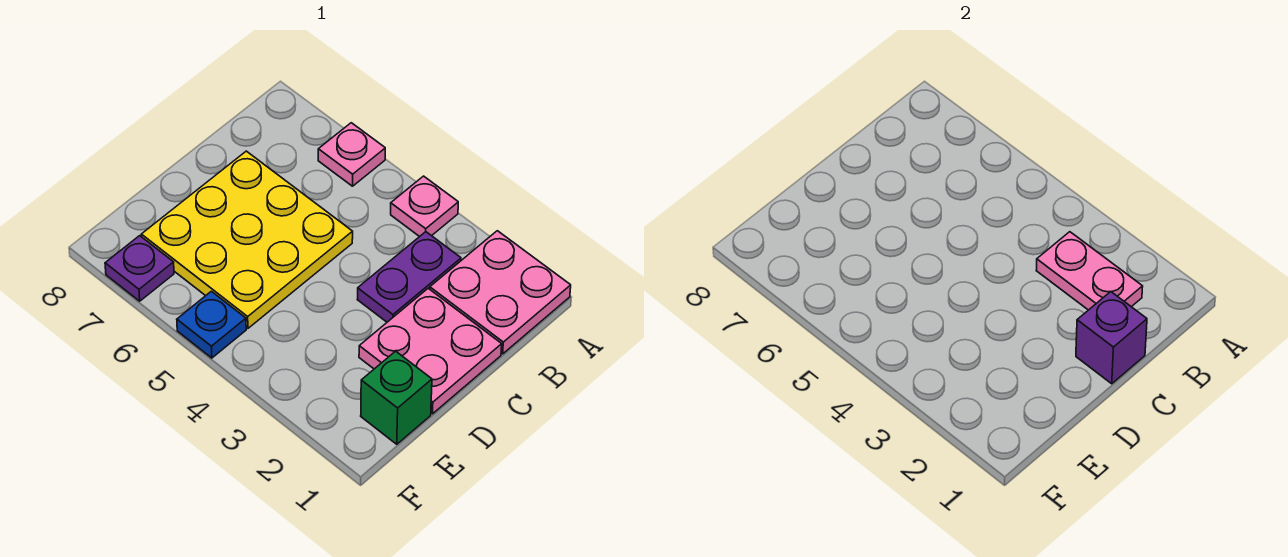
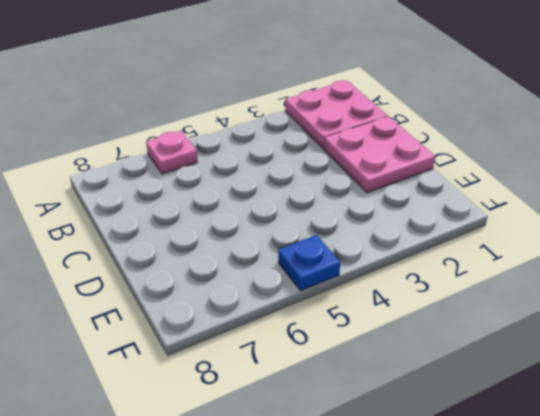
none -> pink plate A4 level 1
none -> purple plate B3:C3 level 1

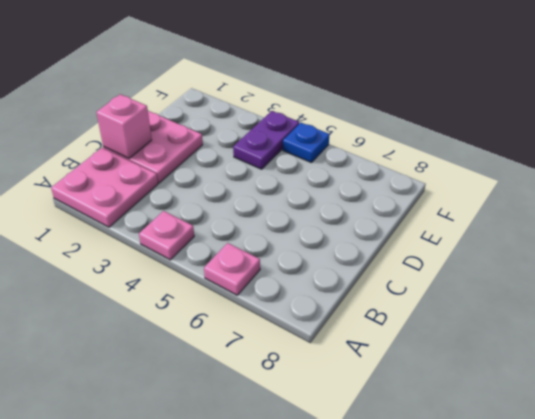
pink brick C1 level 2 -> purple brick C1 level 2
purple plate E4:F4 level 1 -> purple plate B3:C3 level 1
none -> yellow plate C5:E7 level 1
none -> green brick E1 level 1

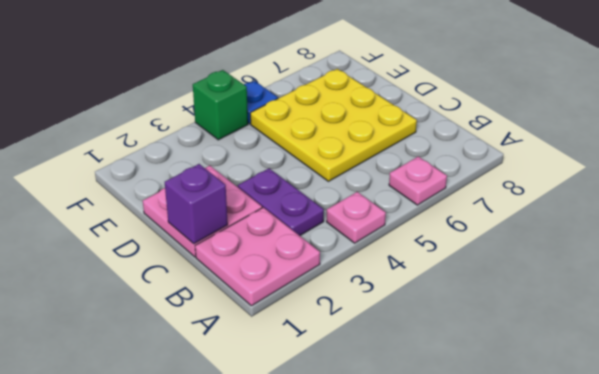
green brick F4 level 1 -> green brick E1 level 1
none -> purple plate F7 level 1
none -> pink plate B2:B3 level 2

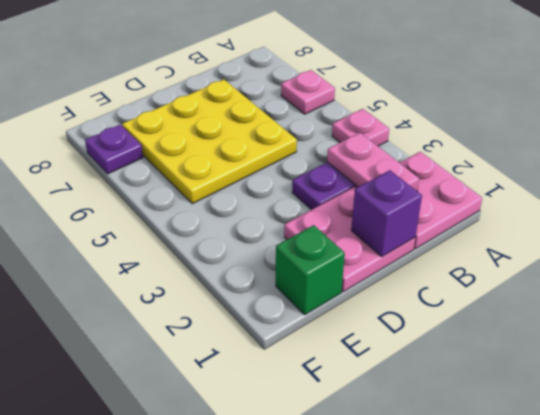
none -> blue plate F5 level 1

